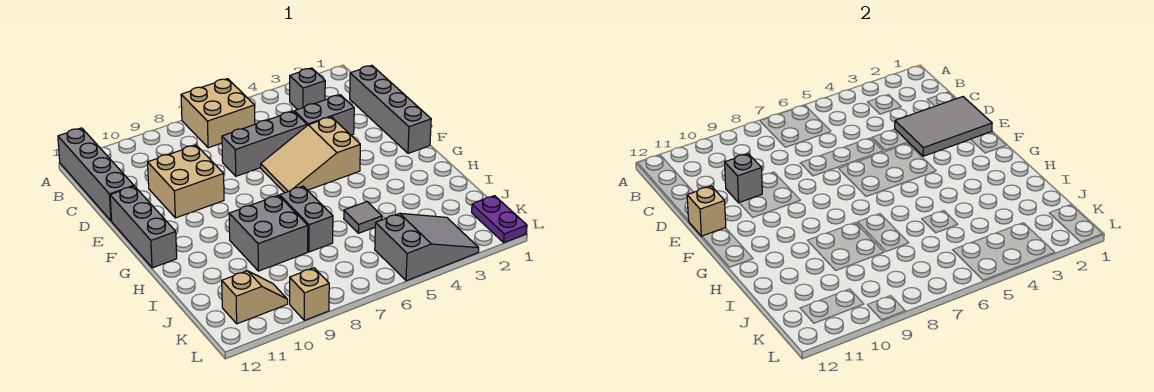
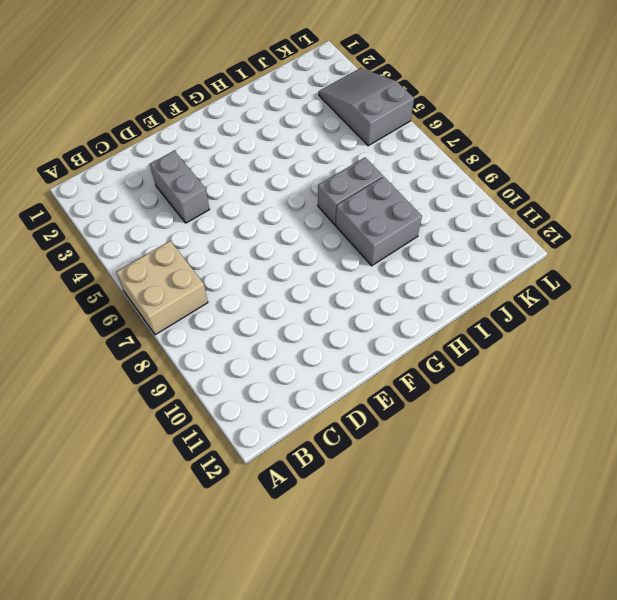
none -> grey brick A12:D12 level 1
none -> grey brick B3 level 1
none -> grey brick C1:F1 level 1

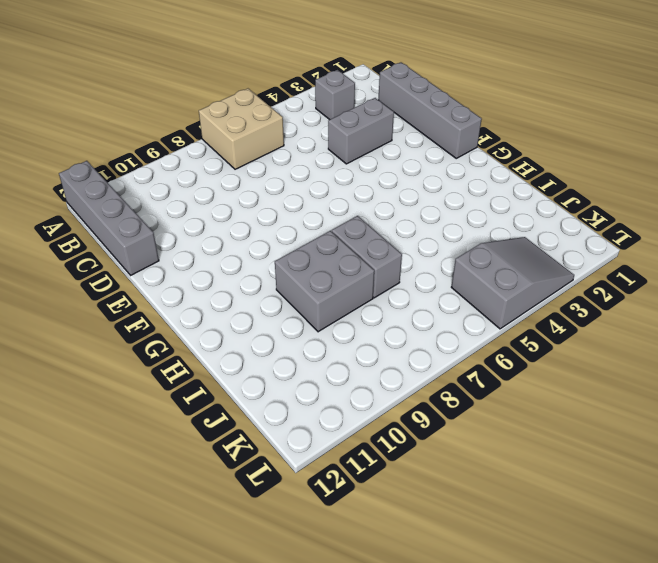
none -> grey brick D5:D7 level 1
none -> tan brick D9:E10 level 1
none -> tan slope E4:F6 level 1 top 4

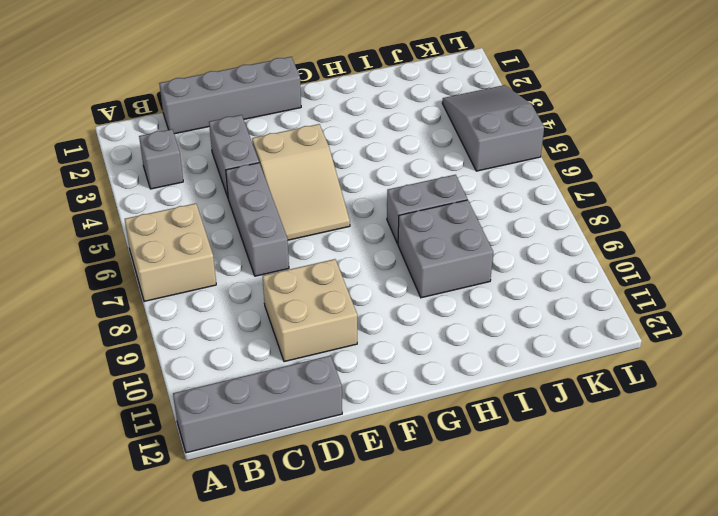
none -> grey brick E12:G12 level 1
none -> grey tile I5 level 1
none -> purple plate K1:L1 level 1

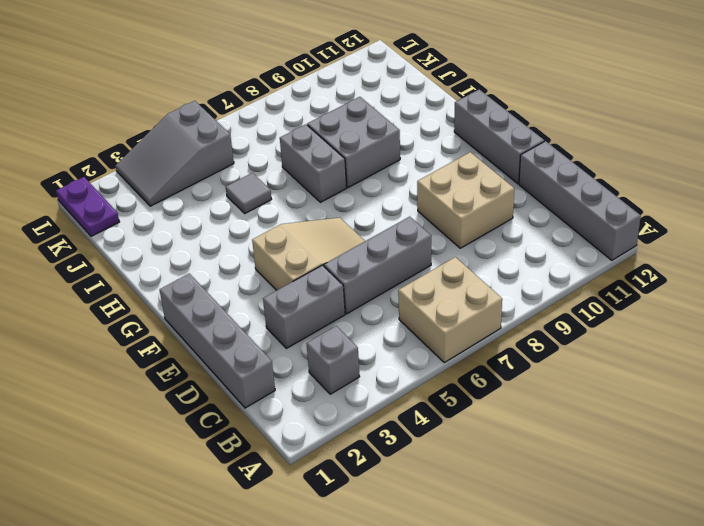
none -> tan slope K10:K11 level 1 top 11
none -> tan brick L9 level 1
none -> grey tile D1:E3 level 2

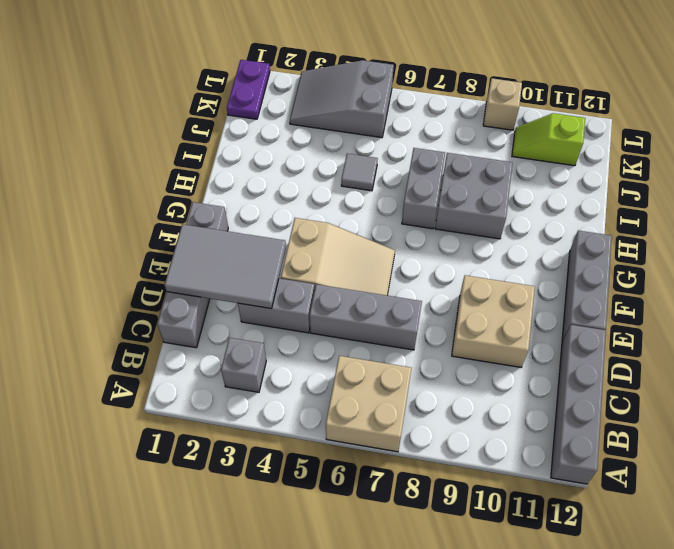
lime slope K10:K11 level 1 top 11 -> tan slope K10:K11 level 1 top 11
none -> grey brick D10 level 2
none -> tan brick E12 level 2

